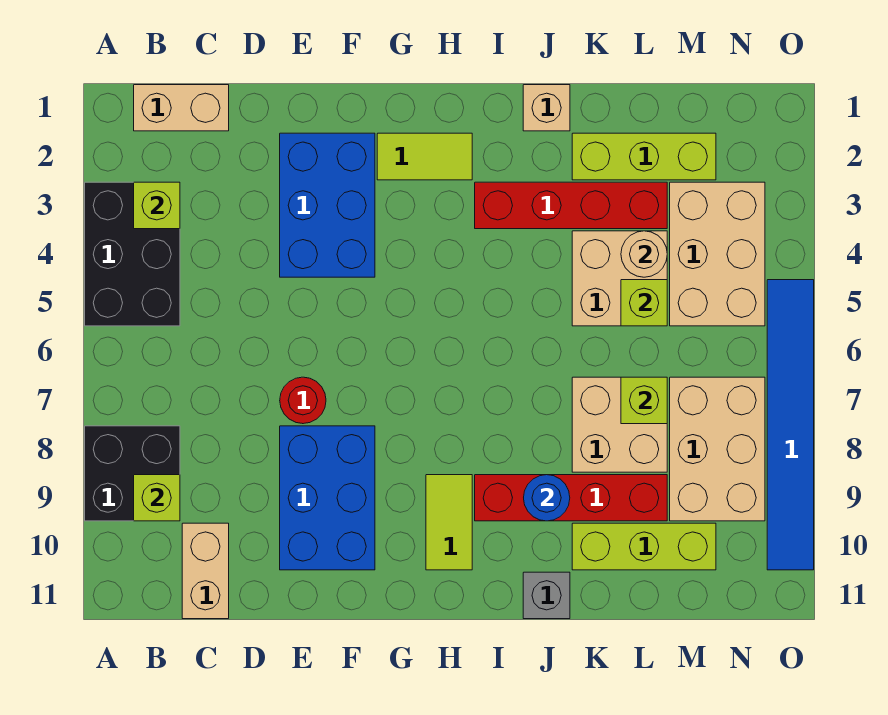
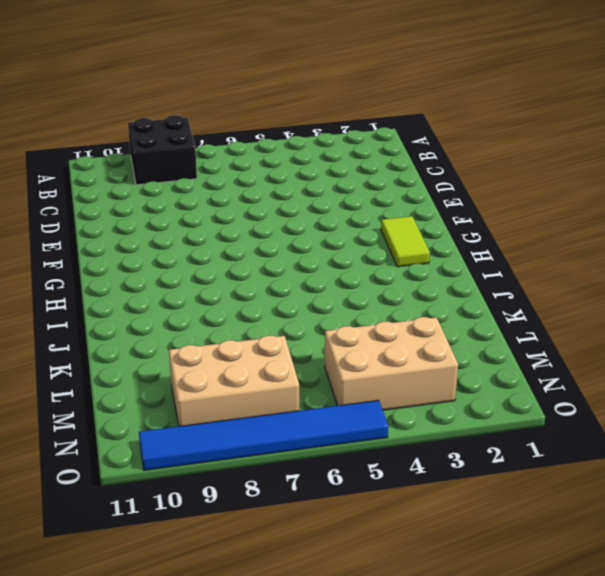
none -> black brick A3:B5 level 1
none -> tan brick B1:C1 level 1
none -> tan brick C10:C11 level 1

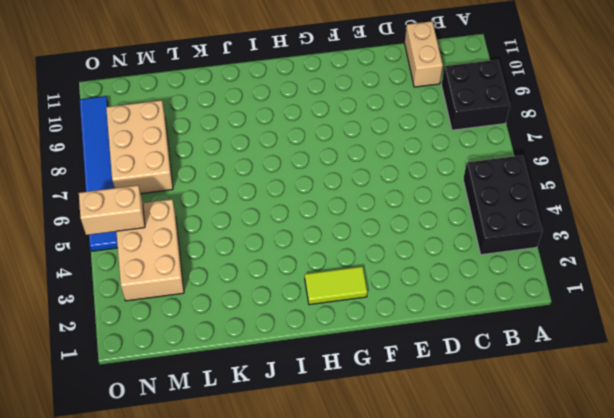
tan brick N5:O5 level 2 -> tan brick B1:C1 level 1
none -> blue brick E2:F4 level 1
none -> red round brick E7 level 1
none -> blue brick E8:F10 level 1

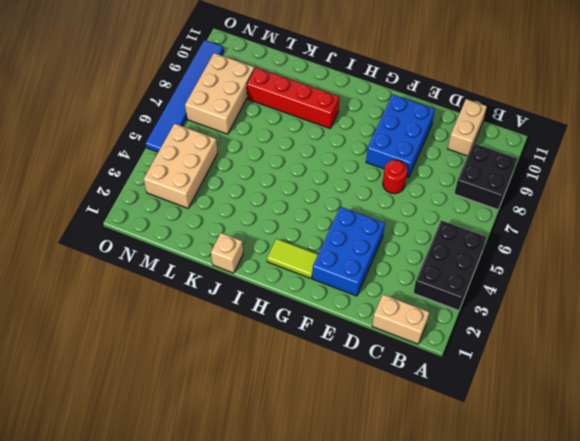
none -> lime tile H9:H10 level 1
none -> red brick I3:L3 level 1
none -> grey brick J11 level 1

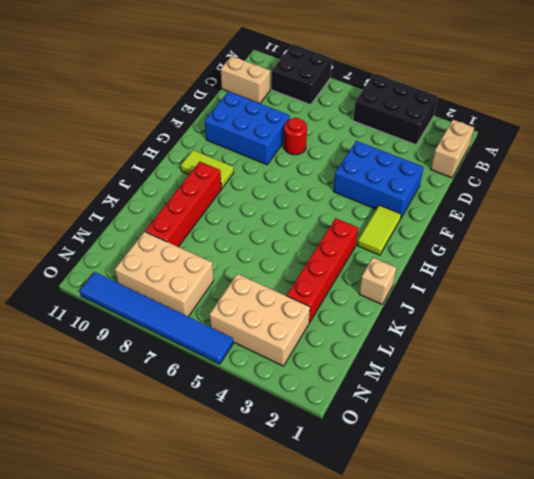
none -> grey brick J11 level 1
none -> lime brick K2:M2 level 1
none -> tan brick K4:L5 level 1

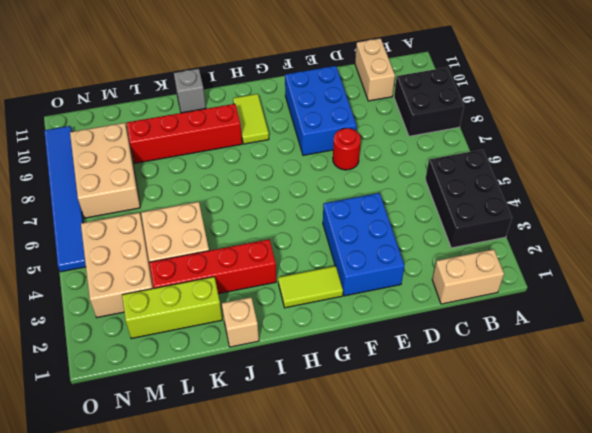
none -> tan brick K7:L8 level 1
none -> lime brick K10:M10 level 1
none -> lime brick B3 level 2

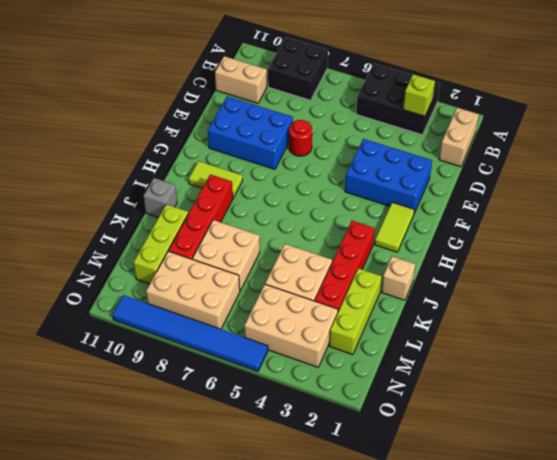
none -> lime brick B9 level 2
none -> blue round brick J9 level 2
none -> tan round brick L4 level 2

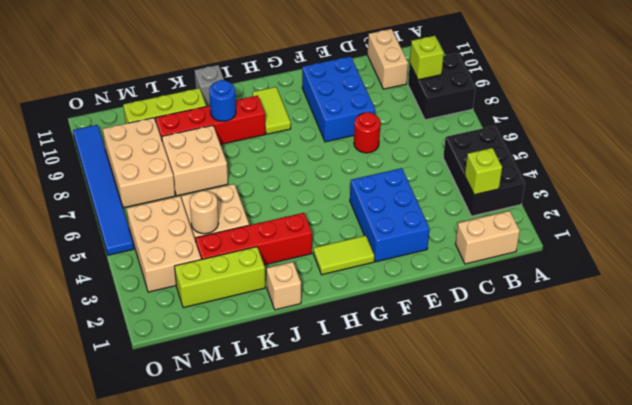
none -> lime brick L5 level 2
none -> lime brick L7 level 2

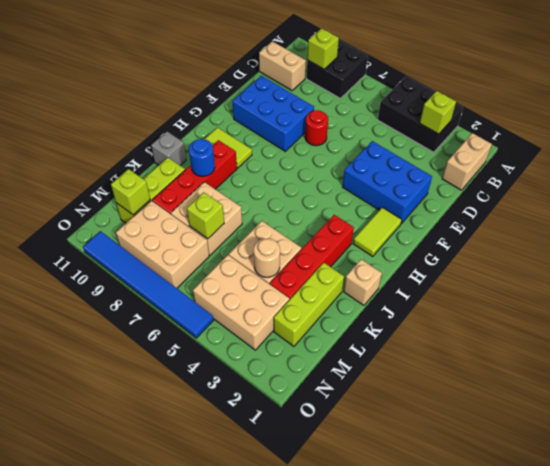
lime brick M10 level 2 -> lime brick L5 level 2

